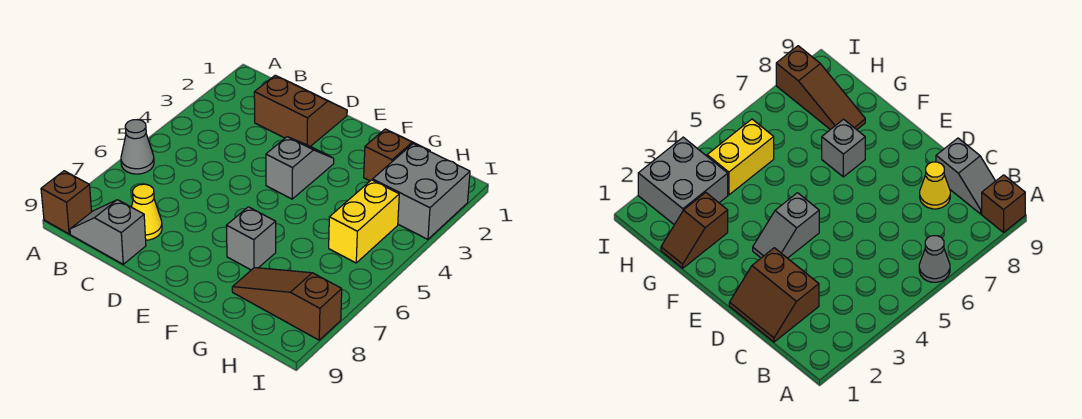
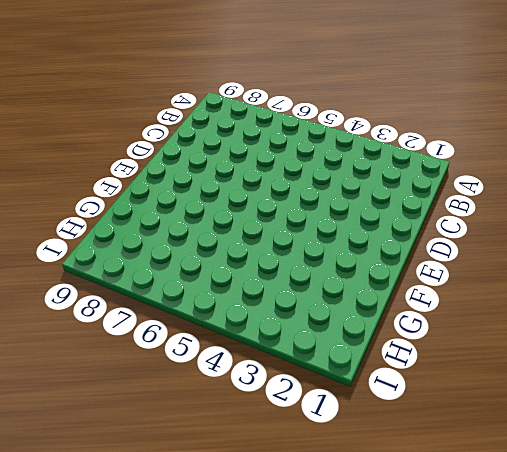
none -> grey cone A6 level 1
none -> brown brick A9 level 1

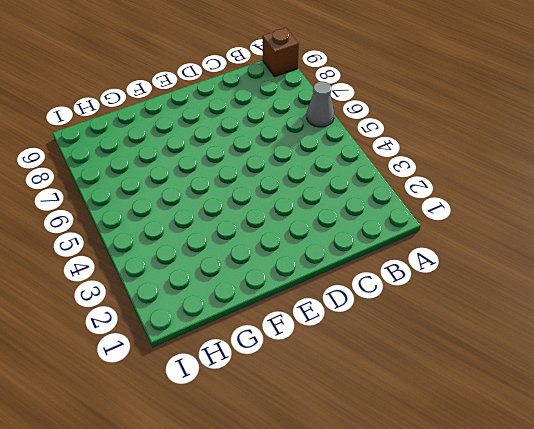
none -> grey slope B9:C9 level 1 top C
none -> brown slope C1:D2 level 1 top 2

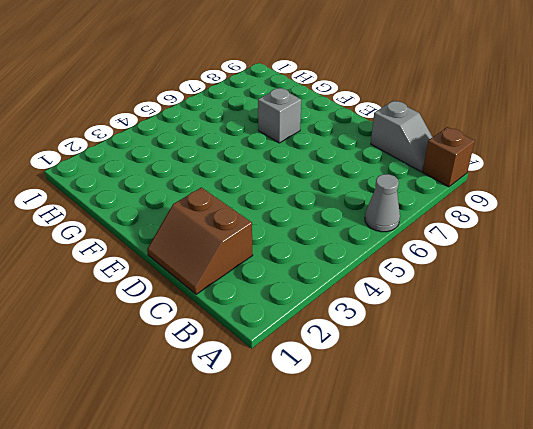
none -> yellow cone C8 level 1
none -> grey slope E3:E4 level 1 top 4

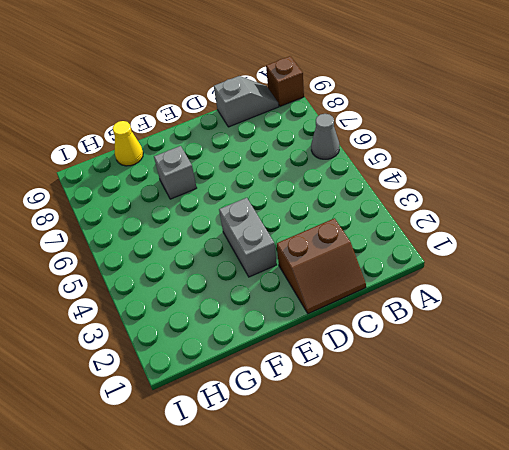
grey brick E3:E4 level 1 -> grey slope E3:E4 level 1 top 4
yellow cone G9 level 1 -> yellow cone C8 level 1
none -> brown slope G1:G2 level 1 top 2
none -> brown slope G8:I8 level 1 top I

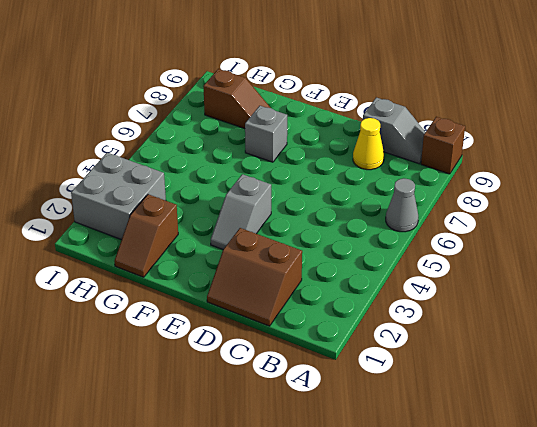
brown slope G8:H8 level 1 top H -> brown slope G8:I8 level 1 top I
none -> yellow brick H4:H5 level 1

